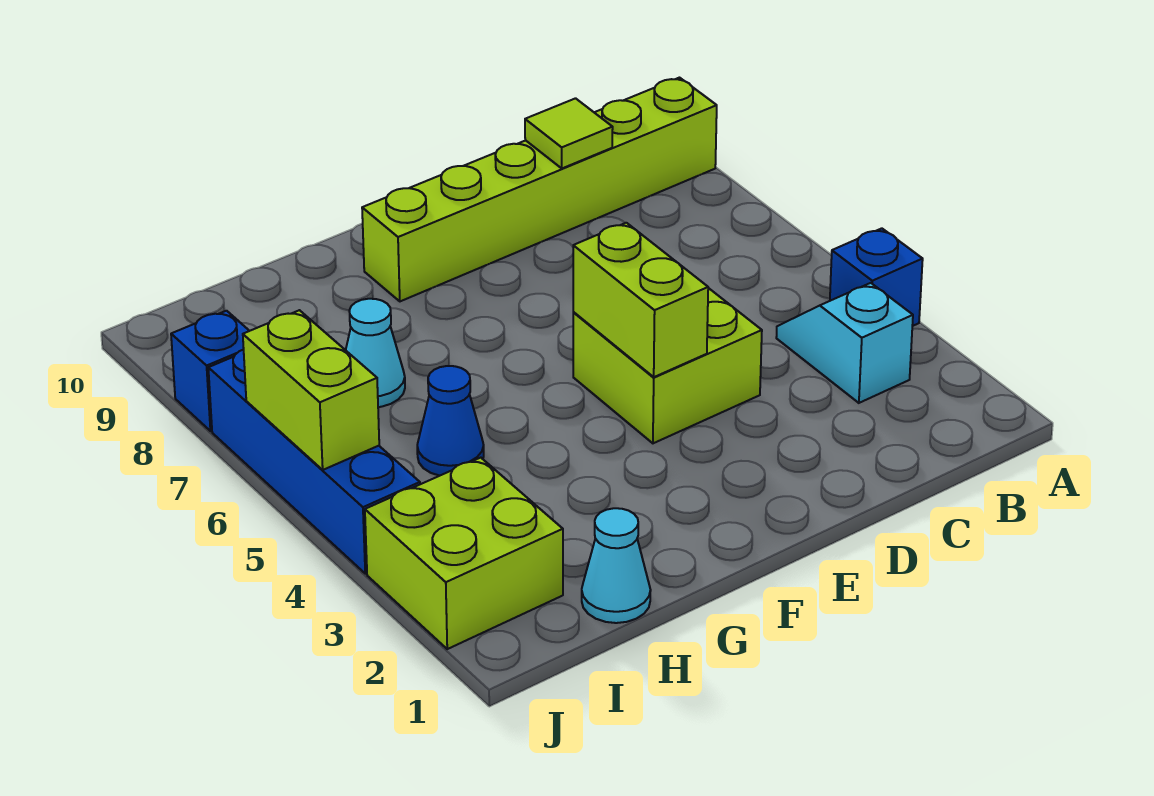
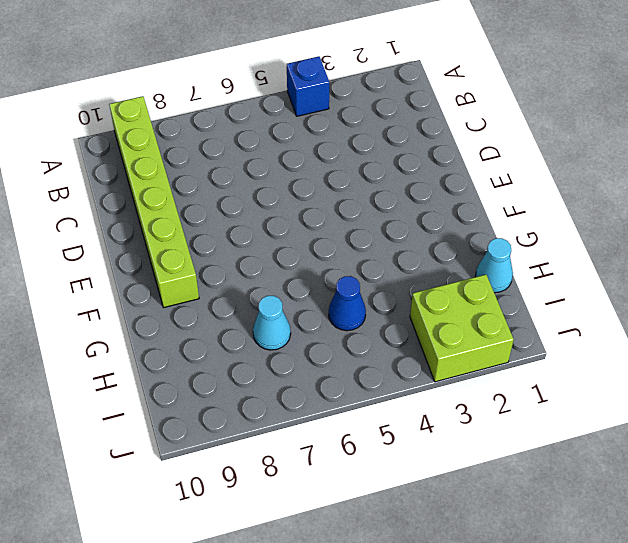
none -> cyan slope B3:B4 level 1 top 3
none -> lime brick D4:E5 level 1
none -> blue brick J4:J7 level 1

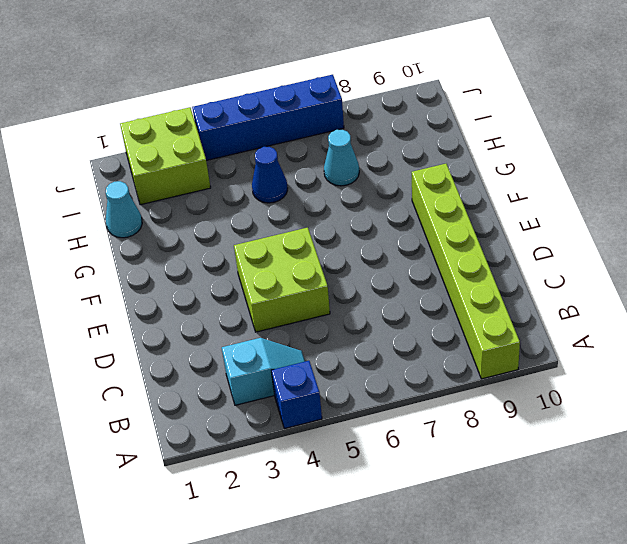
none -> blue brick J8 level 1
none -> lime tile C9 level 2
none -> lime brick E4:E5 level 2

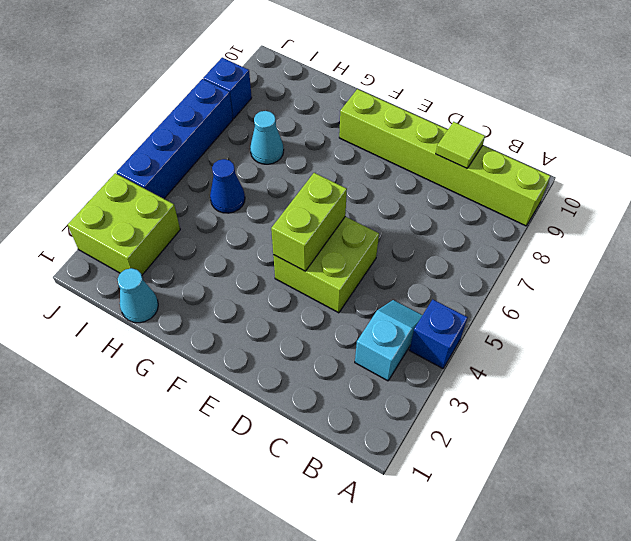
none -> lime brick J5:J6 level 2

